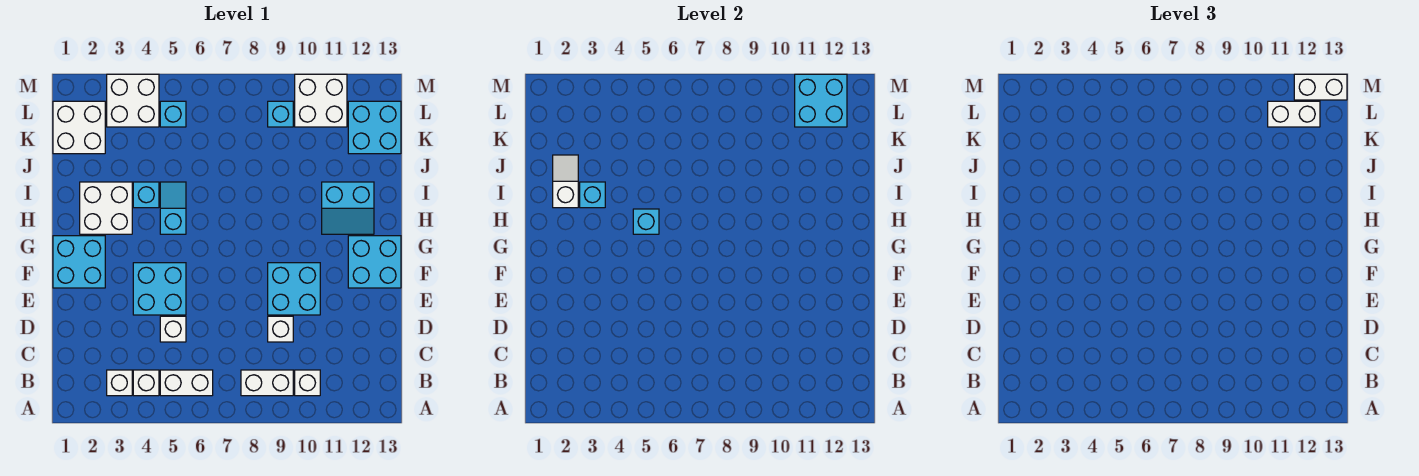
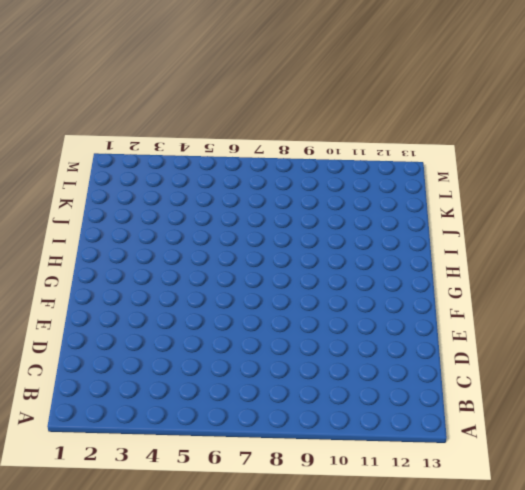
none -> white brick B3 level 1
none -> white brick B4 level 1
none -> white brick B5:B6 level 1

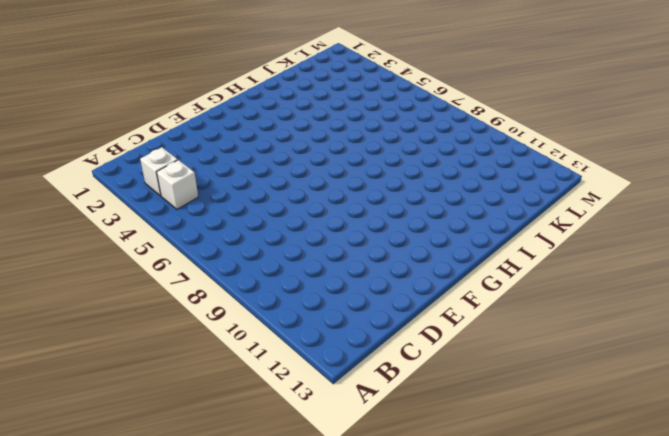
none -> white brick B5:B6 level 1
none -> white brick B8:B9 level 1
none -> white brick B10 level 1

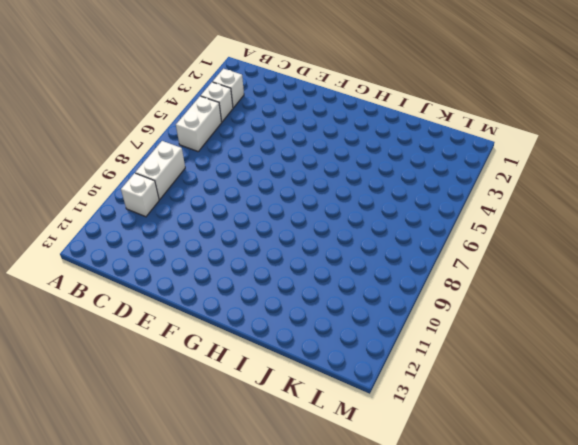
none -> white brick D5 level 1
none -> white brick D9 level 1
none -> cyan brick E4:F5 level 1

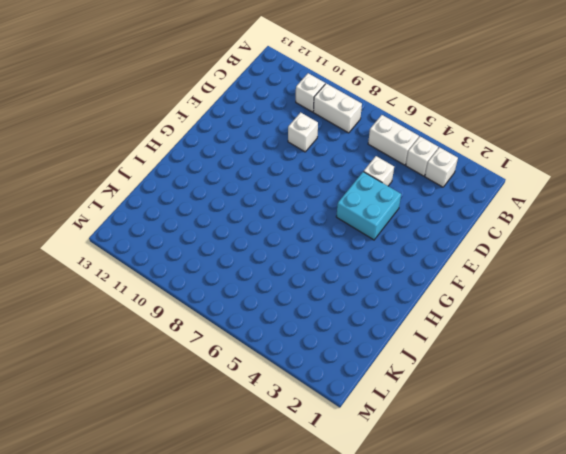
none -> cyan brick E9:F10 level 1
none -> cyan brick F1:G2 level 1
none -> cyan brick F12:G13 level 1

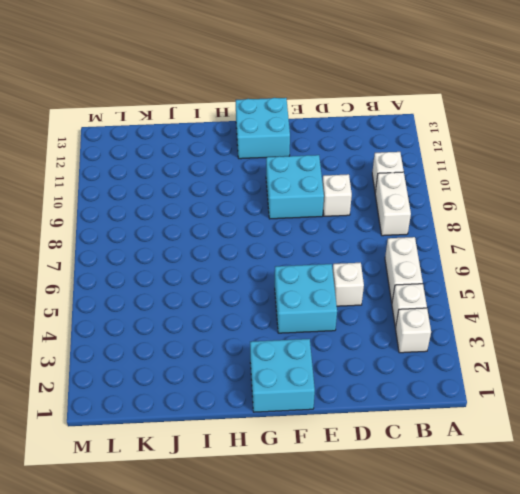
none -> white brick H2:I3 level 1
none -> cyan slope H5:I5 level 1 top H
none -> cyan slope H11:I12 level 1 top I

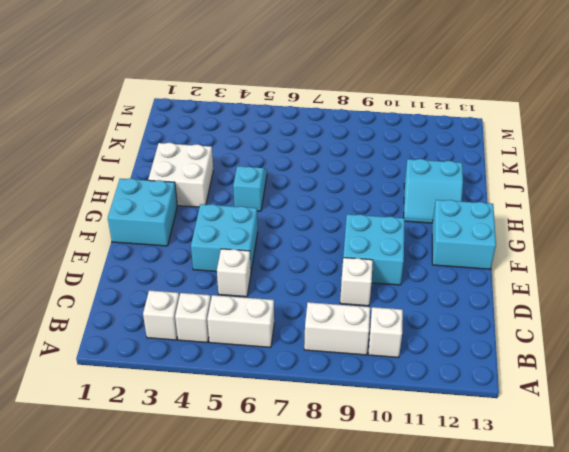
none -> cyan brick I4 level 1
none -> white brick K1:L2 level 1
none -> cyan brick K12:L13 level 1

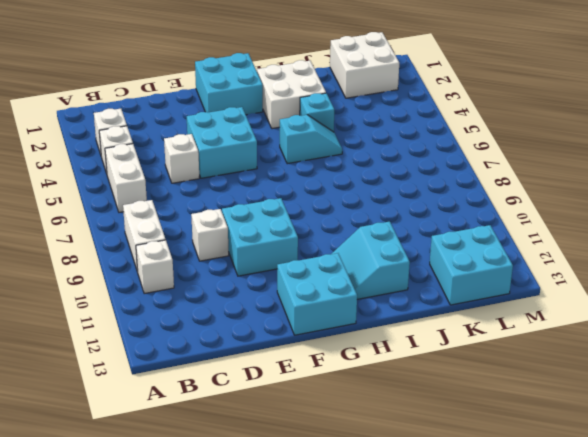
none -> white brick L3:M4 level 1
none -> cyan brick L5 level 1
none -> cyan brick L9 level 1

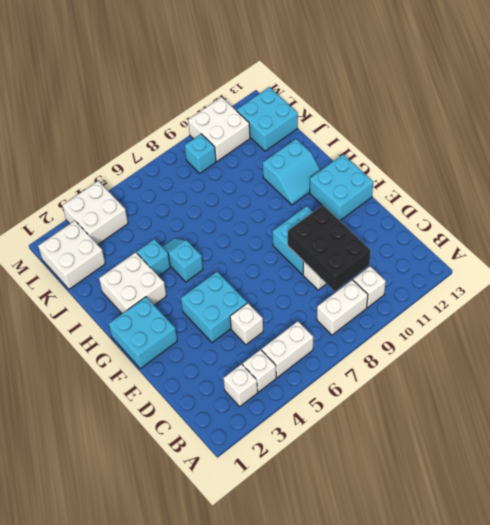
black brick C9:E10 level 2 -> none
none -> cyan brick L5 level 1
none -> cyan brick H5 level 2
none -> white slope I2:J2 level 2 top I

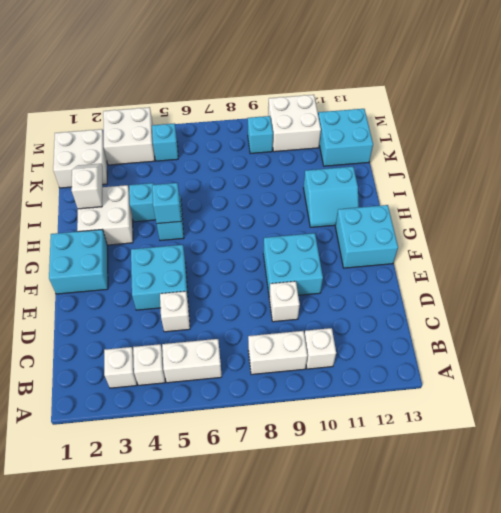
none -> cyan brick I3 level 2
none -> cyan brick L11:M12 level 2
none -> white brick L11:L12 level 3

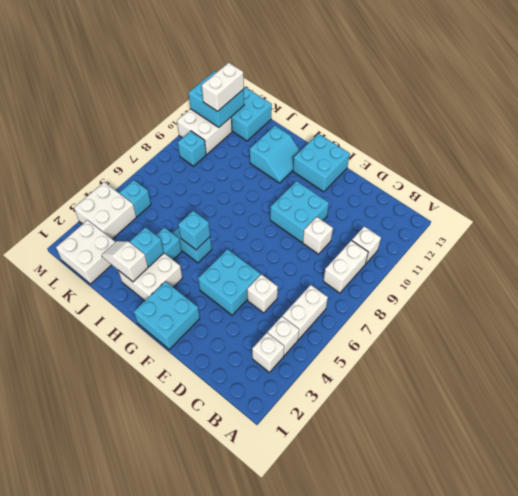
none -> white brick M12:M13 level 3

